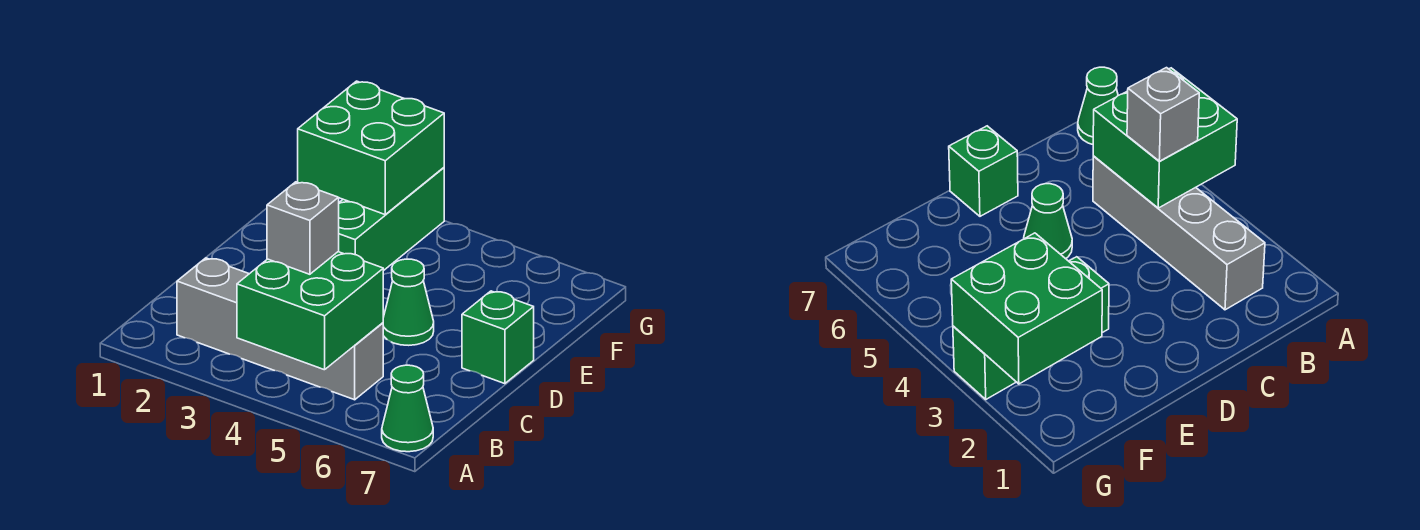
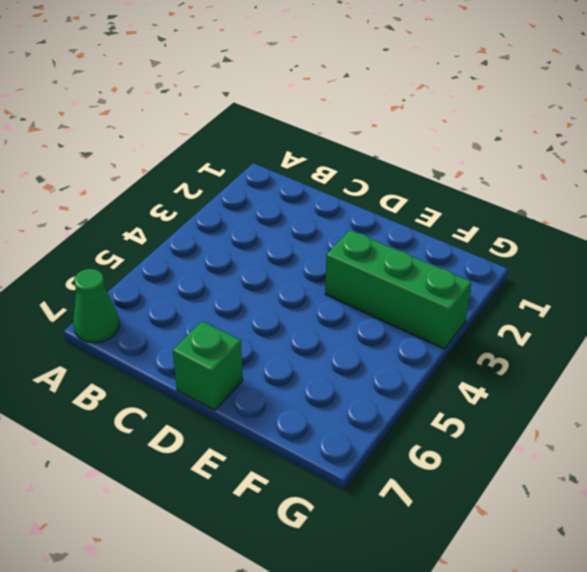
none -> grey brick B2:B5 level 1
none -> green cone D5 level 1

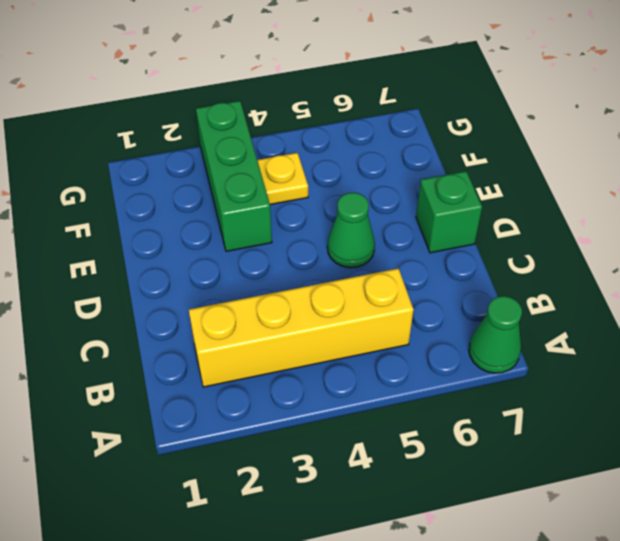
yellow brick B2:B5 level 1 -> grey brick B2:B5 level 1
yellow plate F4 level 1 -> none
none -> green brick A4:B5 level 2
none -> green brick F2:G3 level 2

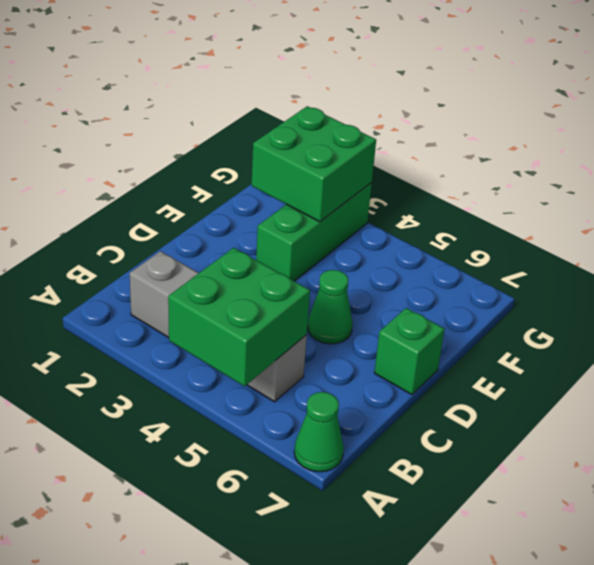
none -> grey brick B4 level 3

